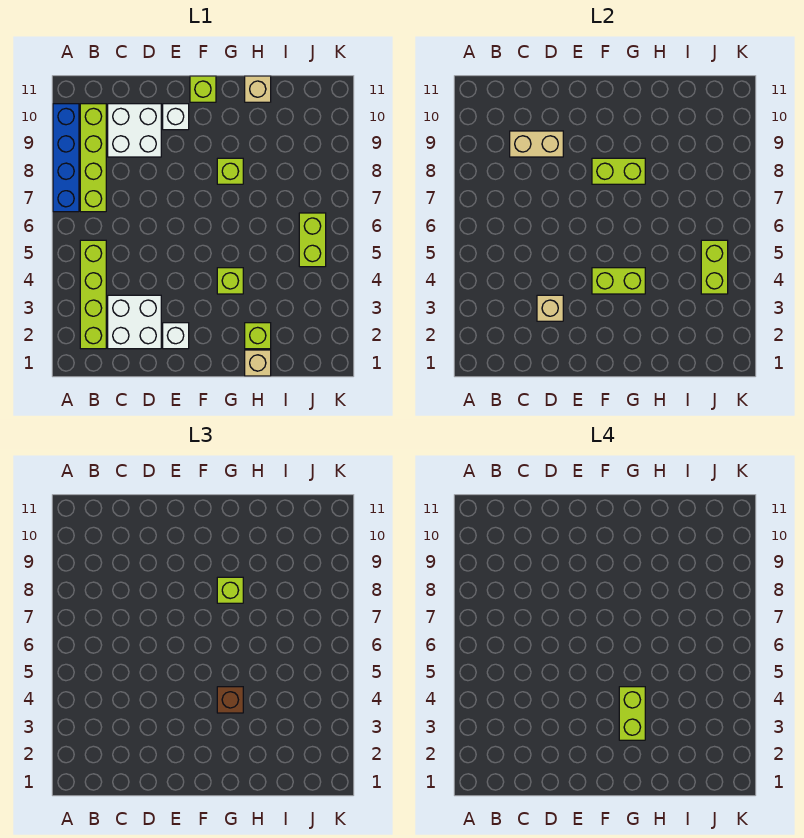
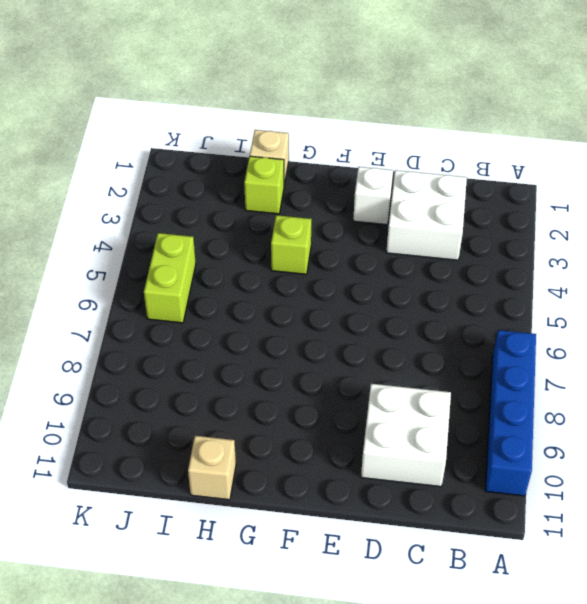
none -> lime brick B2:B5 level 1
none -> lime brick B7:B10 level 1
none -> white brick E10 level 1

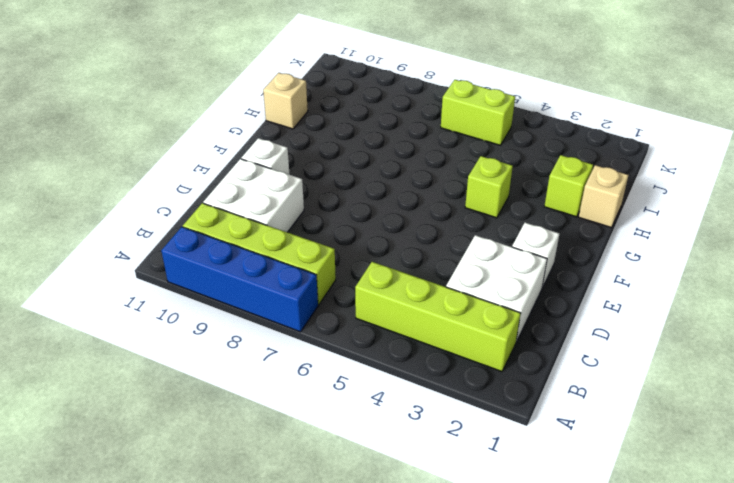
none -> lime brick F11 level 1
none -> lime brick G8 level 1
none -> tan brick C9:D9 level 2

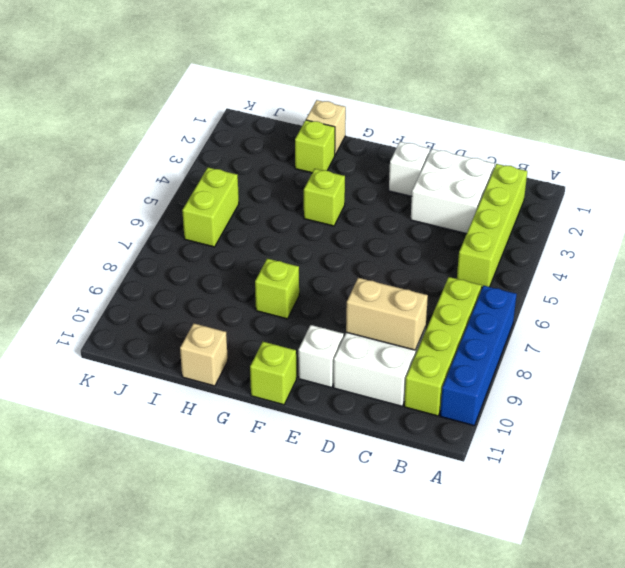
none -> tan brick D3 level 2
none -> lime brick F4:G4 level 2
none -> lime brick F8:G8 level 2

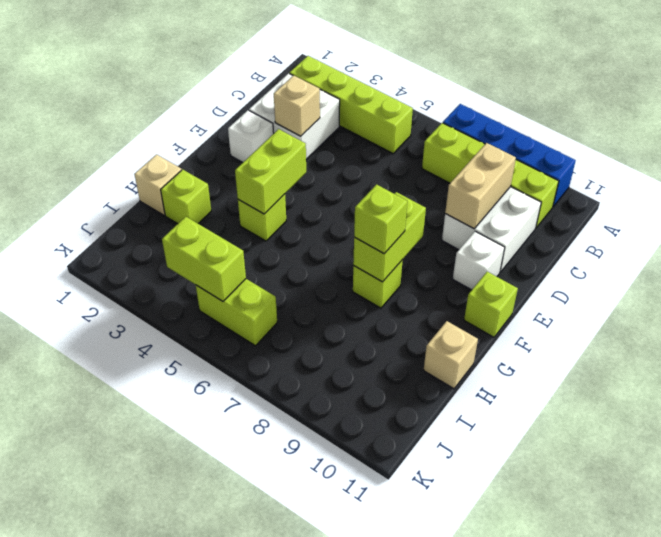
none -> brown brick G4 level 3
none -> lime brick G3:G4 level 4

